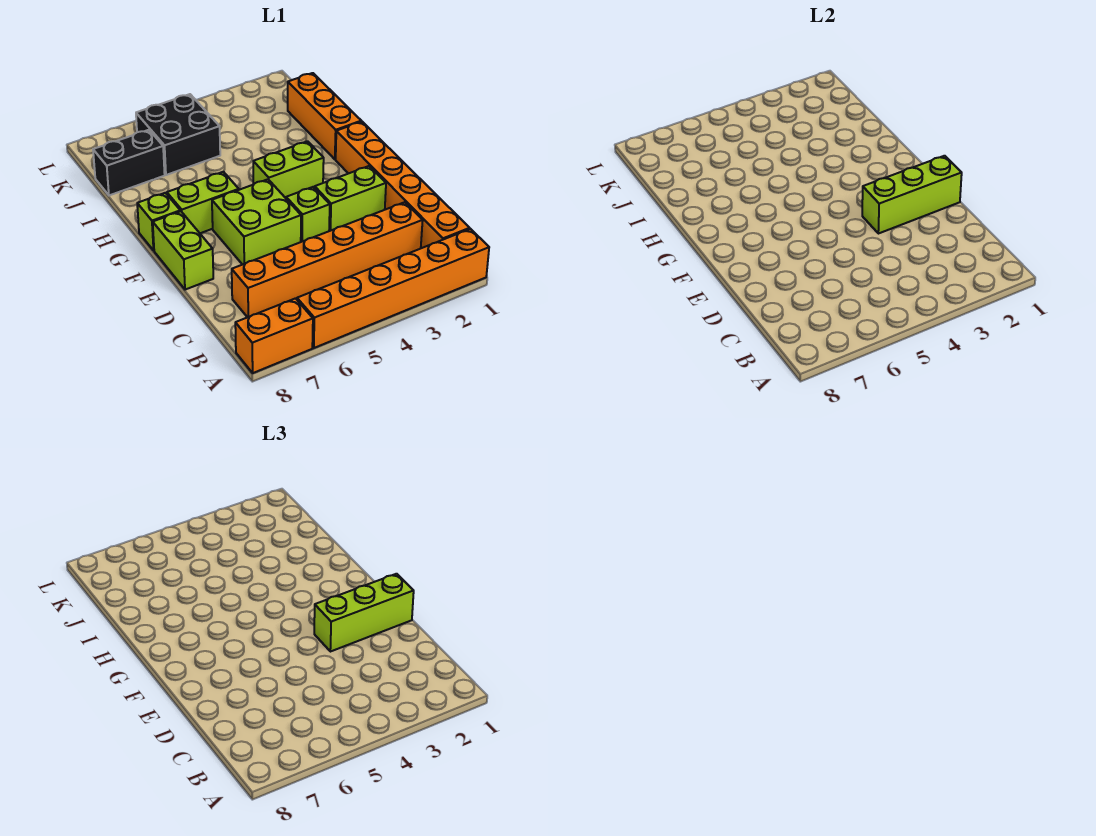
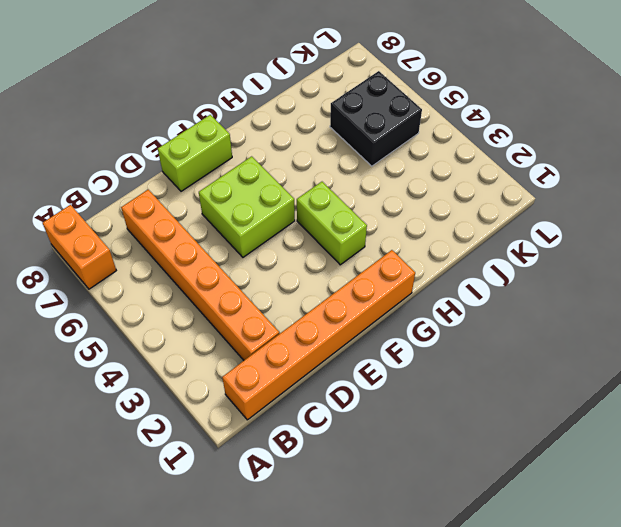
none -> orange brick A1:A6 level 1
none -> lime brick E2:E3 level 1
none -> lime brick E4 level 1

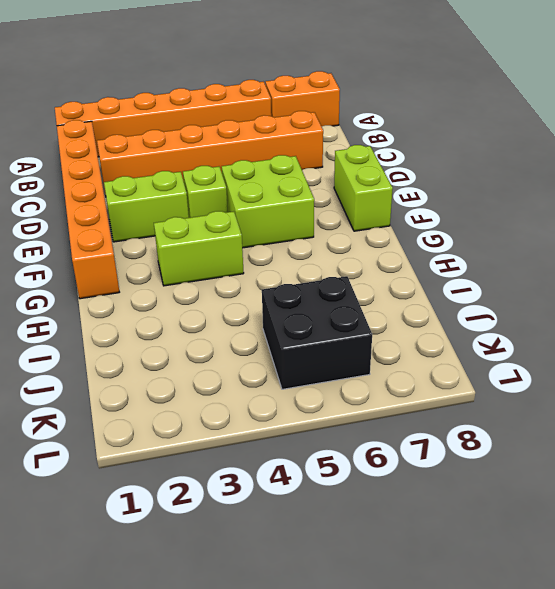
none -> lime brick G6:G7 level 1
none -> lime brick G8 level 1
none -> orange brick H1:J1 level 1

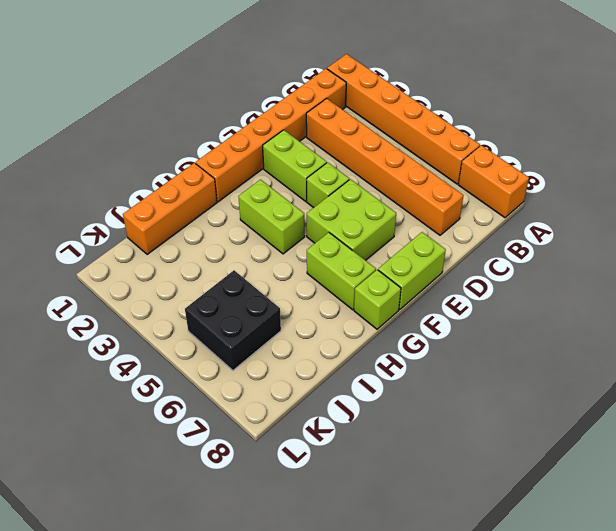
none -> black brick J7:J8 level 1
none -> lime brick E1:E3 level 2
none -> lime brick E1:E3 level 3

